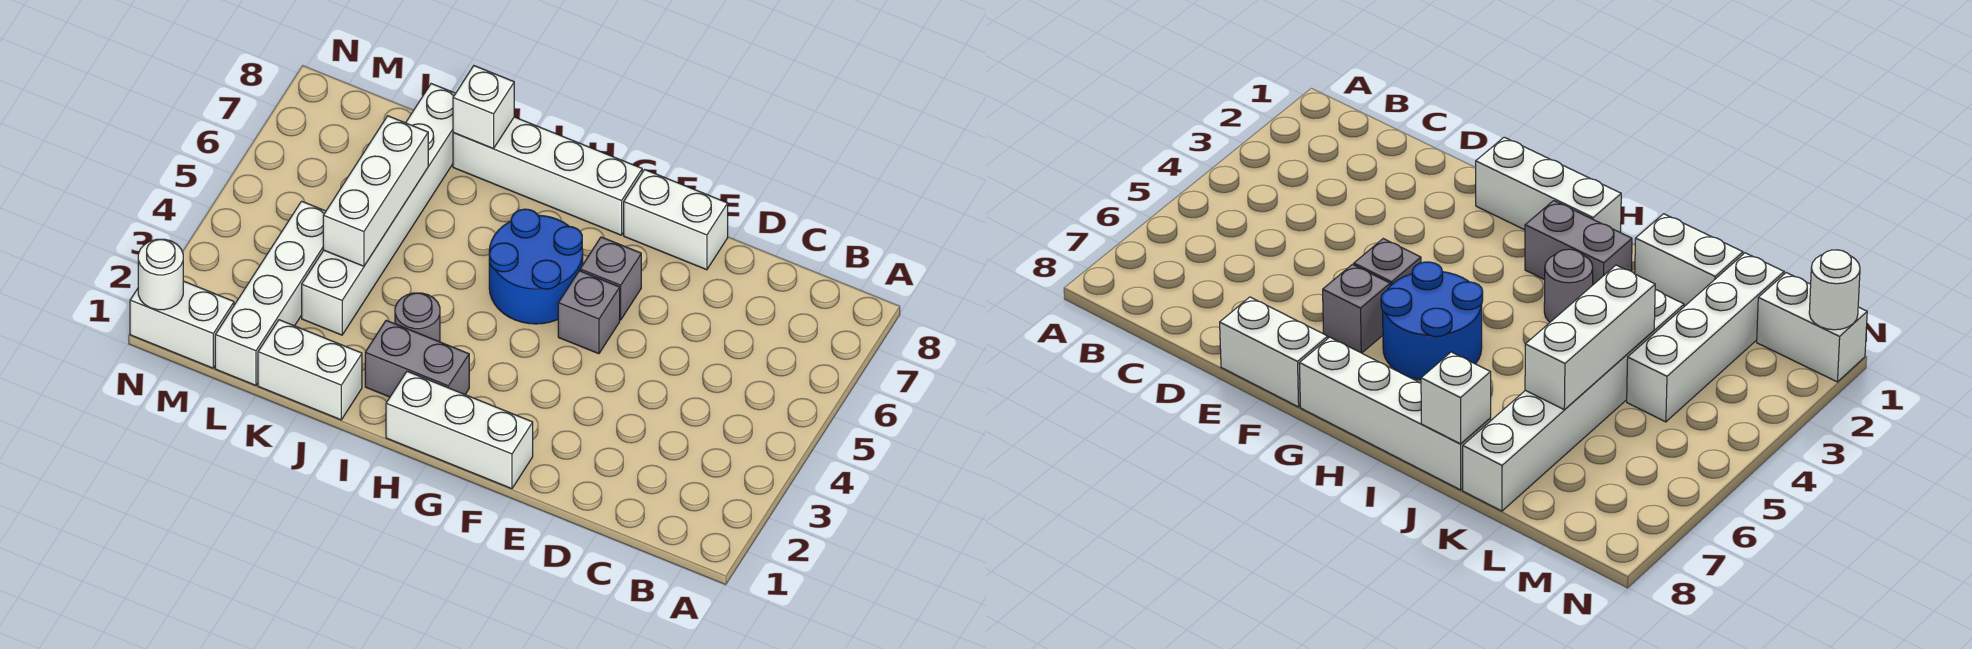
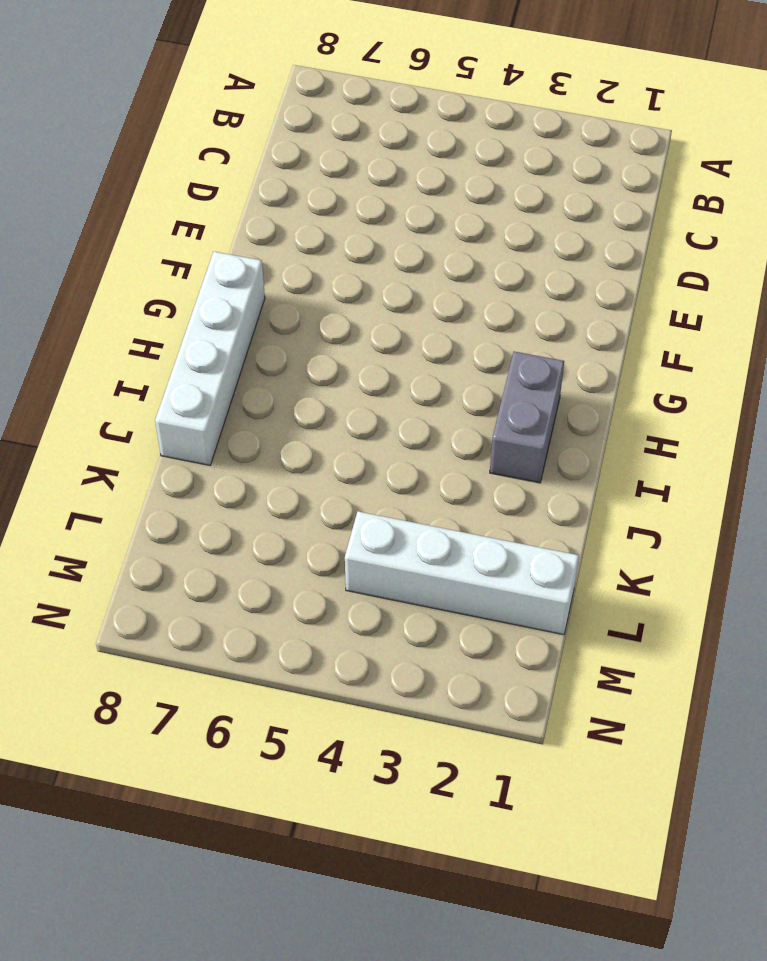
none -> white brick E8:F8 level 1
none -> white brick F1:H1 level 1
none -> grey brick F5 level 1

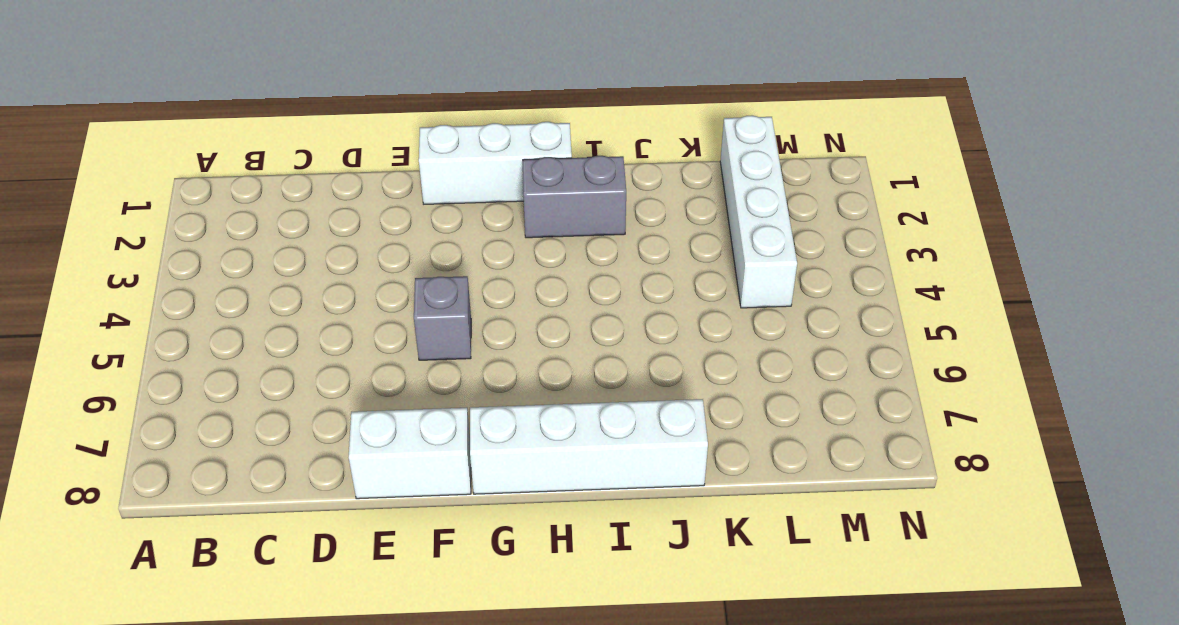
none -> grey brick F6 level 1
none -> blue round brick G5:H6 level 1
none -> grey round brick I3 level 1

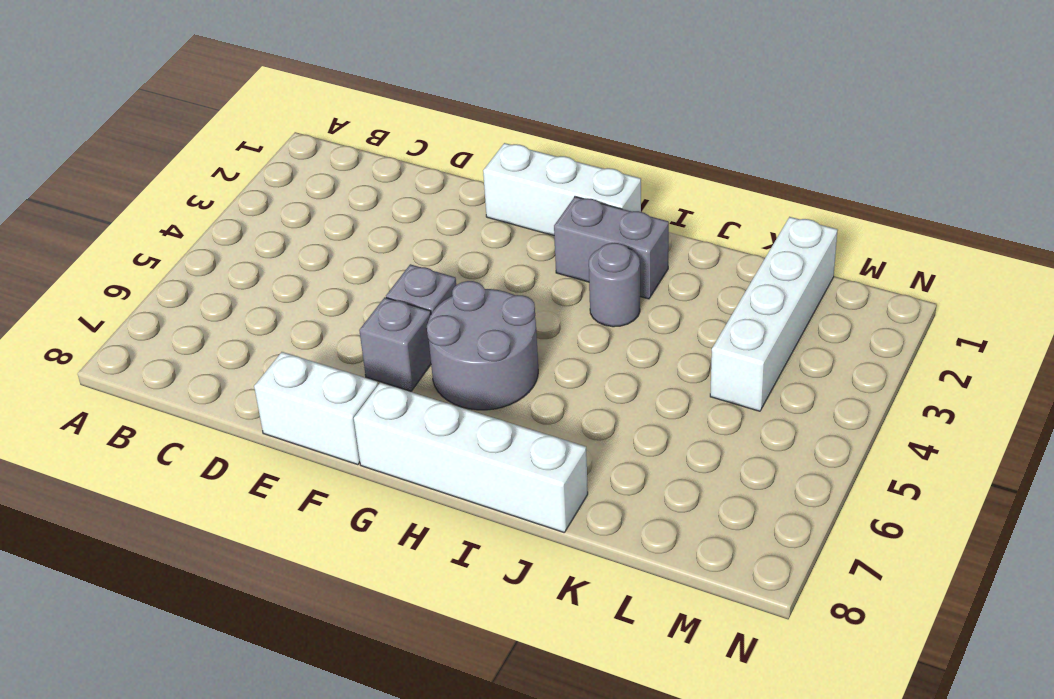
grey round brick G5:H6 level 1 -> blue round brick G5:H6 level 1
none -> white brick J1:K1 level 1
none -> white brick K3:K8 level 1
none -> white brick M1:N1 level 1

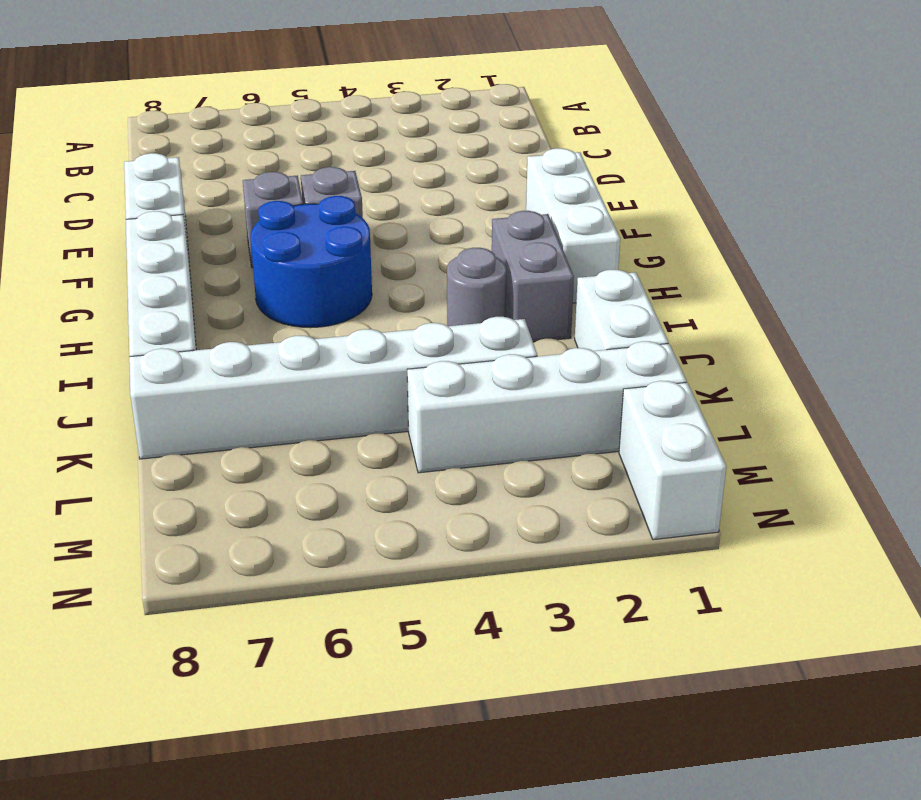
none -> white brick J8 level 2
none -> white brick K4:K6 level 2
none -> white round brick N1 level 2

